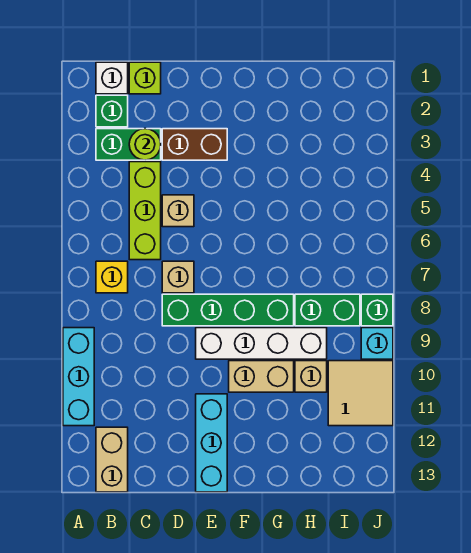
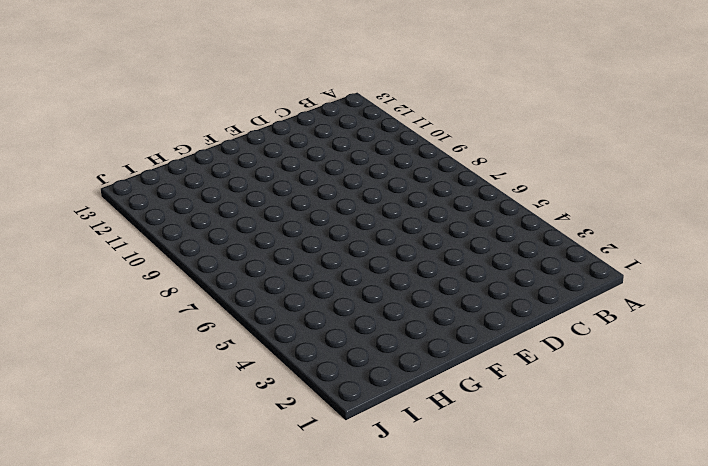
none -> cyan brick A9:A11 level 1
none -> white brick B1 level 1
none -> green brick B2 level 1

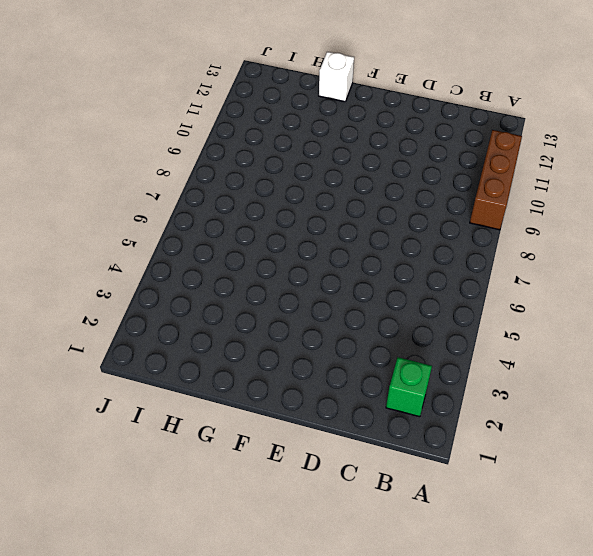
brown brick A9:A11 level 1 -> cyan brick A9:A11 level 1
white brick G13 level 1 -> white brick B1 level 1
none -> green brick B3:C3 level 1
none -> yellow brick B7 level 1
none -> tan brick B12:B13 level 1

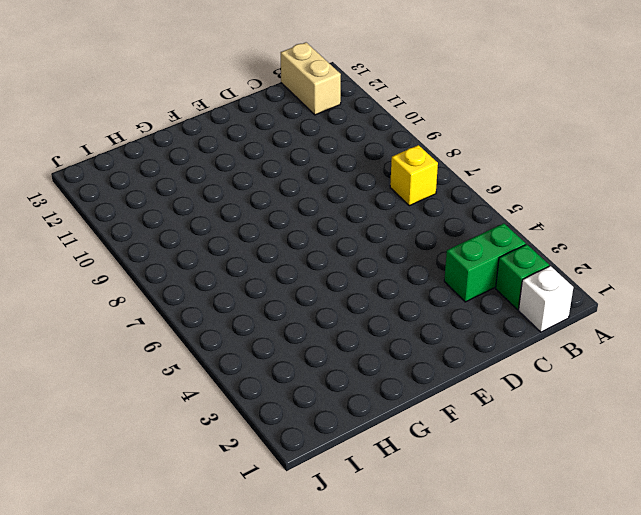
none -> cyan brick A9:A11 level 1
none -> lime brick C1 level 1
none -> lime brick C4:C6 level 1

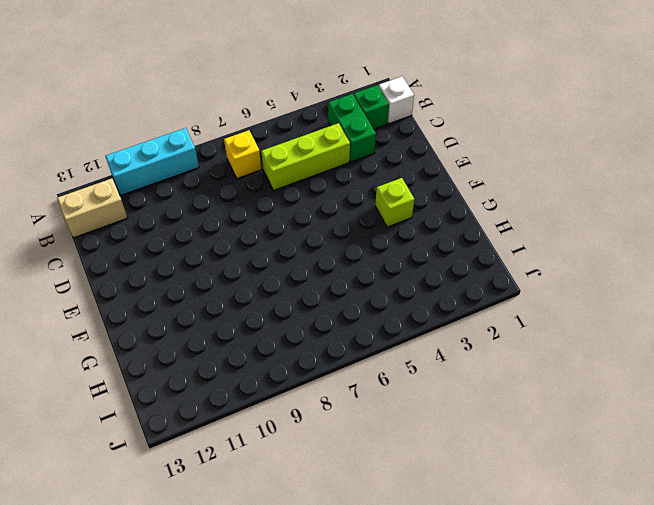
lime brick F3 level 1 -> lime brick C1 level 1
none -> brown brick D3:E3 level 1
none -> tan brick D5 level 1
none -> tan brick D7 level 1

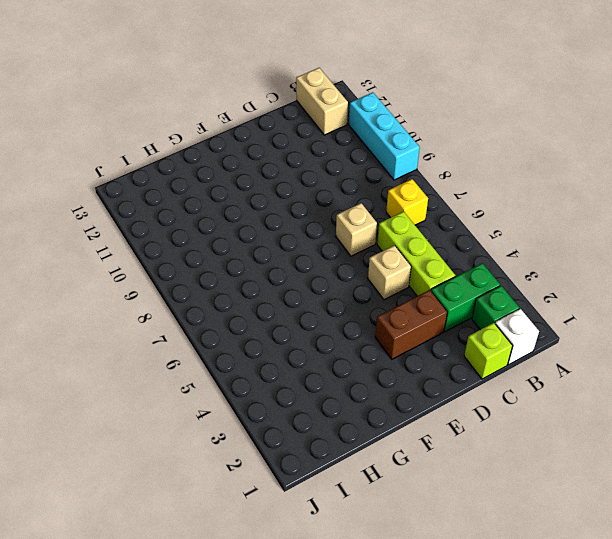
none -> green brick D8:G8 level 1
none -> white brick E9:H9 level 1
none -> cyan brick E11:E13 level 1

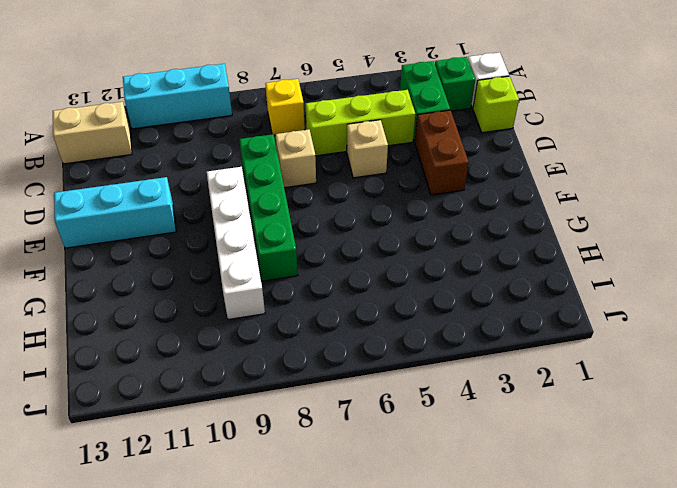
none -> tan brick F10:G10 level 1
none -> green brick H8:I8 level 1
none -> tan brick H10 level 1

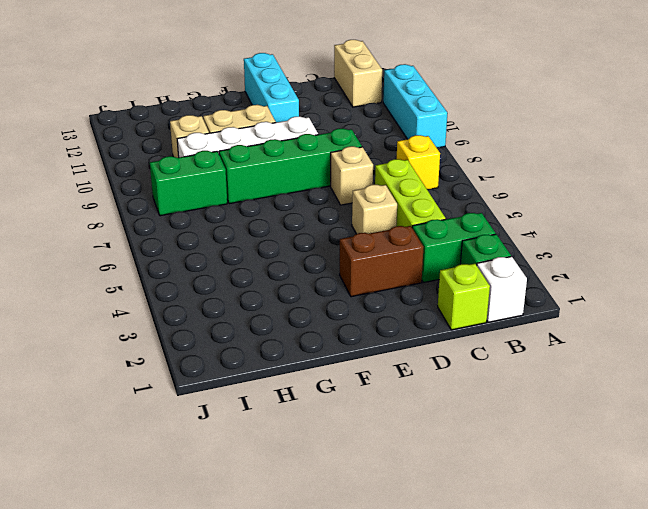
none -> tan tile I10:J11 level 1
none -> green brick J8 level 1
none -> cyan brick J9 level 1

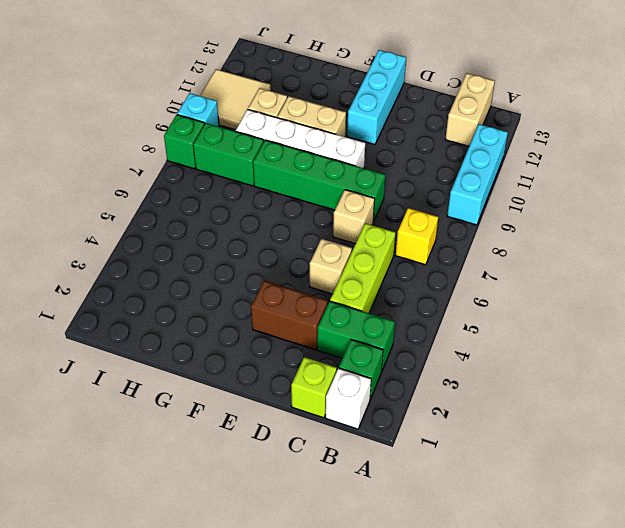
none -> lime round brick C3 level 2

